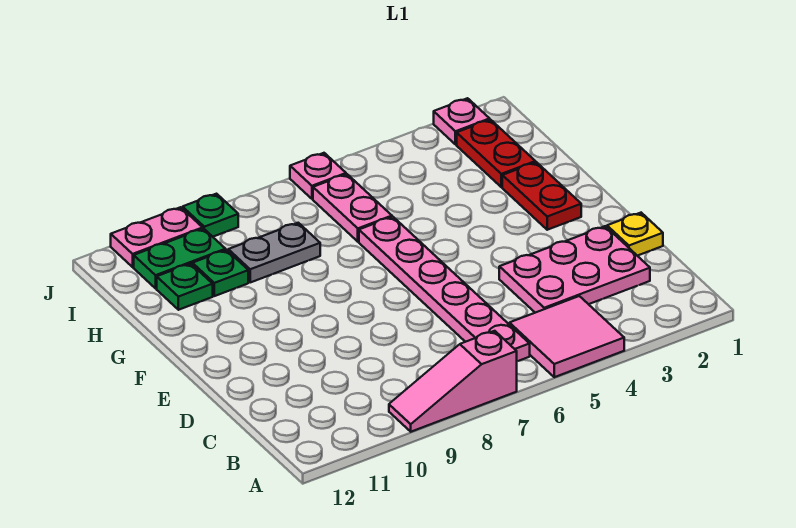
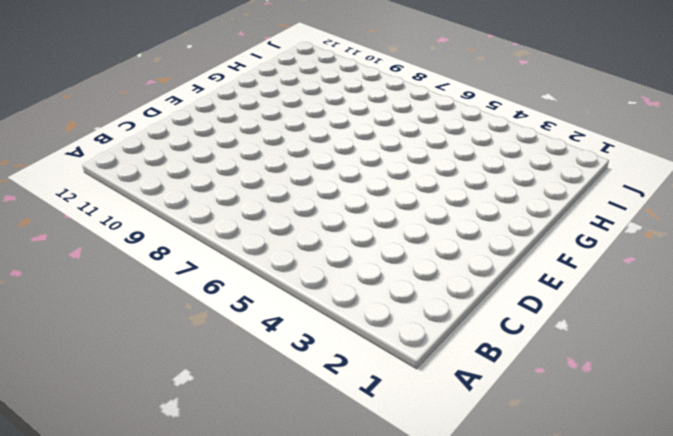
none -> pink tile A4:B5 level 1
none -> pink slope A7:A9 level 1 top 7
none -> pink plate B6:G6 level 1

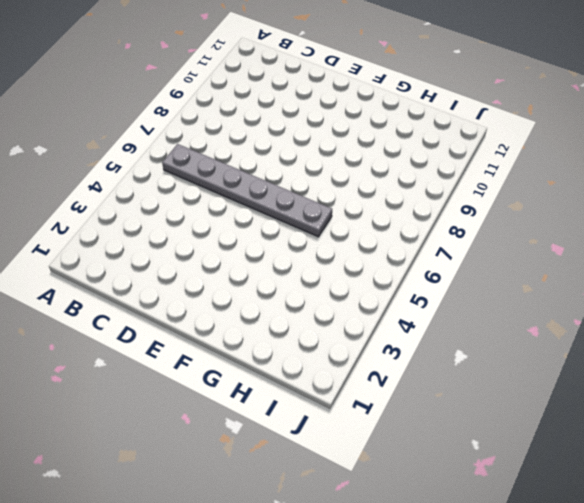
grey plate B6:G6 level 1 -> pink plate B6:G6 level 1
none -> pink tile A4:B5 level 1
none -> pink slope A7:A9 level 1 top 7
none -> pink plate C2:D4 level 1

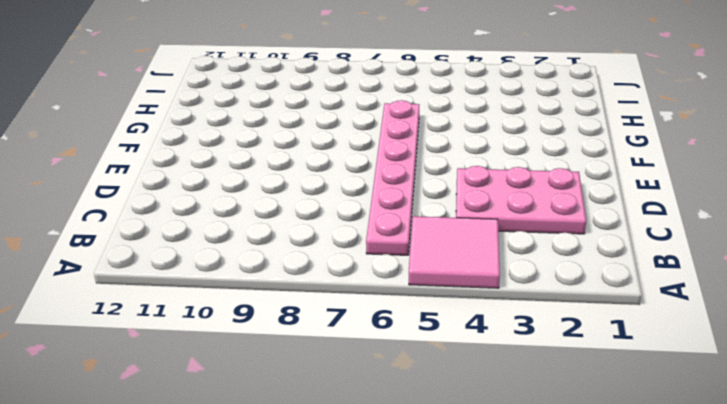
none -> pink slope A7:A9 level 1 top 7
none -> yellow plate D1 level 1
none -> red plate F2:G2 level 1

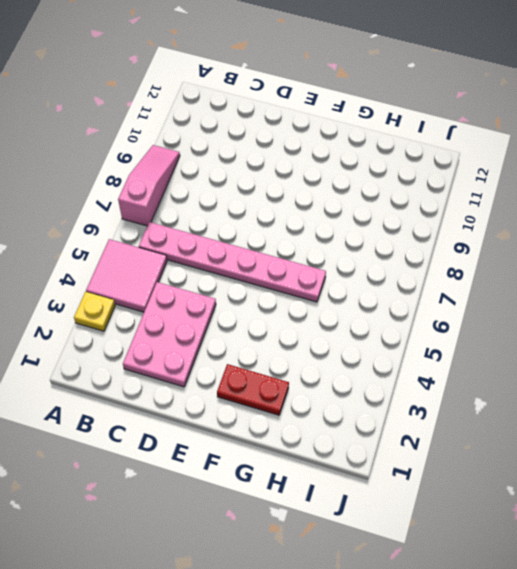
yellow plate A3 level 1 -> yellow plate D1 level 1
none -> red plate H2:I2 level 1
none -> pink plate H6:I6 level 1
none -> grey plate H8:H9 level 1

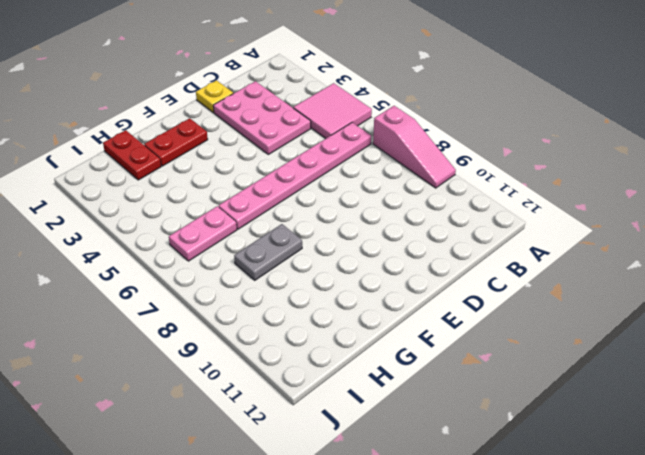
grey plate G8:H8 level 1 -> grey plate H8:H9 level 1
red plate H1:H2 level 1 -> red plate H2:I2 level 1
none -> green plate H10 level 1
none -> green plate H11 level 1
none -> green plate I10:I11 level 1

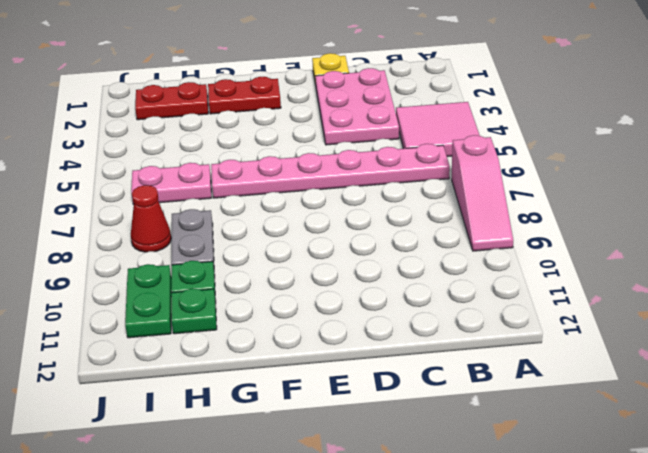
red cone I8 level 1 -> none
none -> pink plate J2 level 1
none -> pink plate J6 level 1
none -> green plate J9 level 1

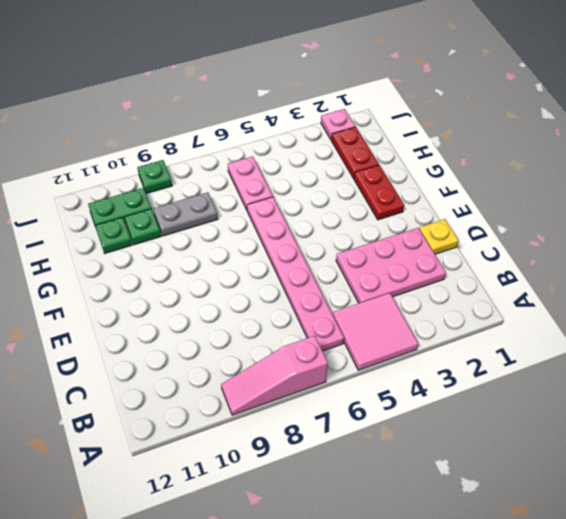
none -> pink plate J6 level 1
none -> pink plate J10:J11 level 1

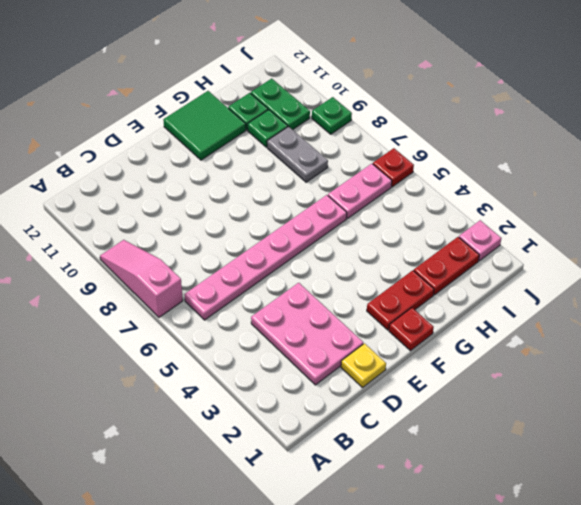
red plate F1 level 1 -> none
green tile F11:G12 level 1 -> none
red plate J6 level 1 -> pink plate J6 level 1
none -> pink tile A4:B5 level 1
none -> pink plate J10:J11 level 1

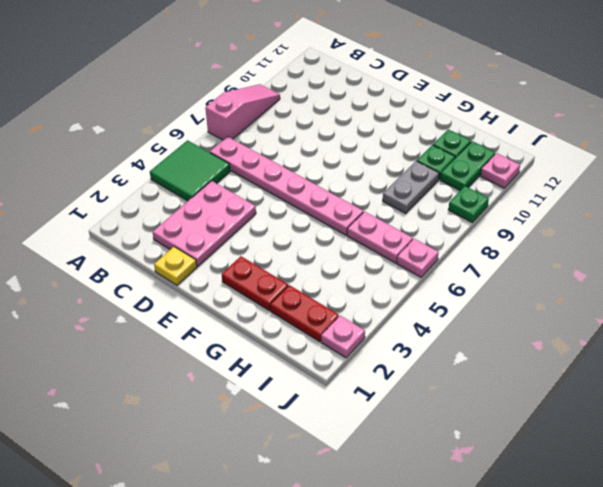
green tile A4:B5 level 1 -> pink tile A4:B5 level 1
pink plate J11 level 1 -> pink plate J10:J11 level 1

